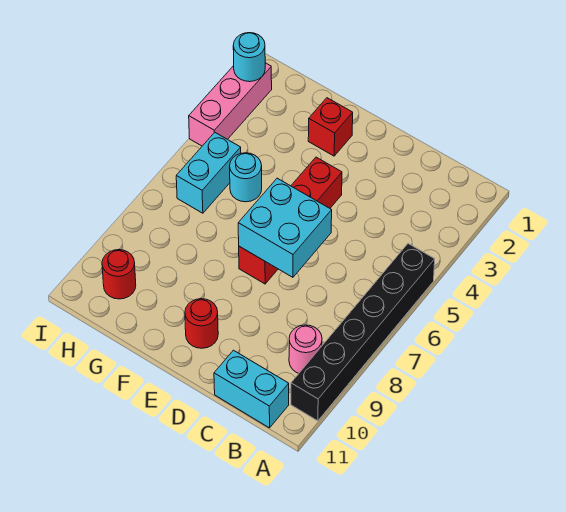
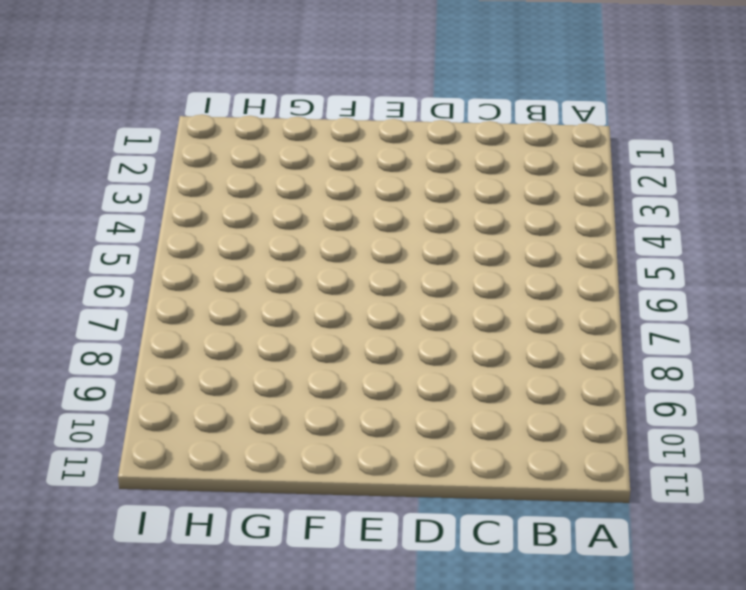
none -> black brick A5:A10 level 1
none -> pink round brick B9 level 1
none -> cyan brick B11:C11 level 1

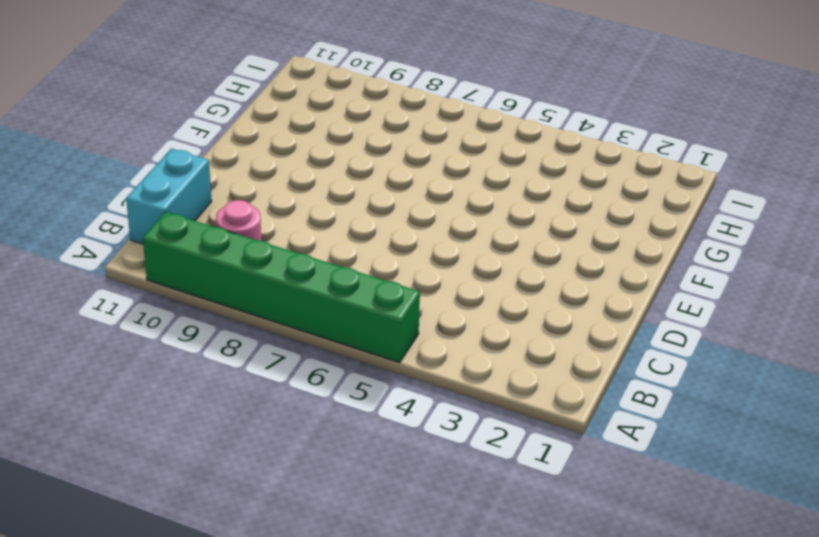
green brick A5:A10 level 1 -> black brick A5:A10 level 1
none -> red brick E4:E7 level 1
none -> red round brick E10 level 1
none -> red brick F2 level 1

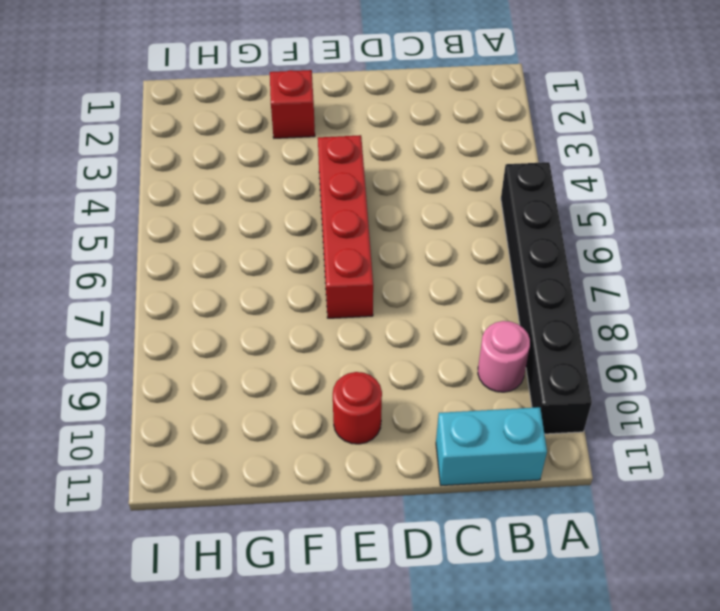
none -> cyan round brick G5 level 1
none -> cyan brick H5:H6 level 1
none -> red round brick H10 level 1

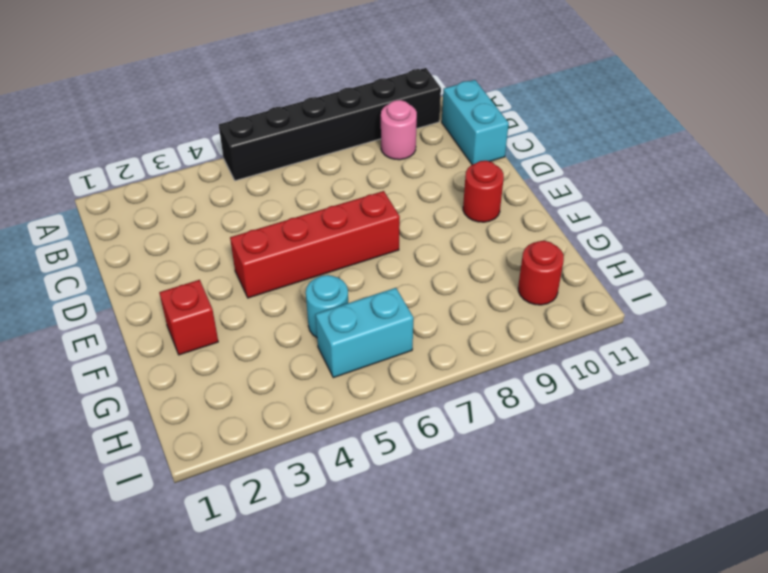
none -> pink brick I2:I4 level 1
none -> cyan brick D6:E7 level 2
none -> cyan round brick I2 level 2

